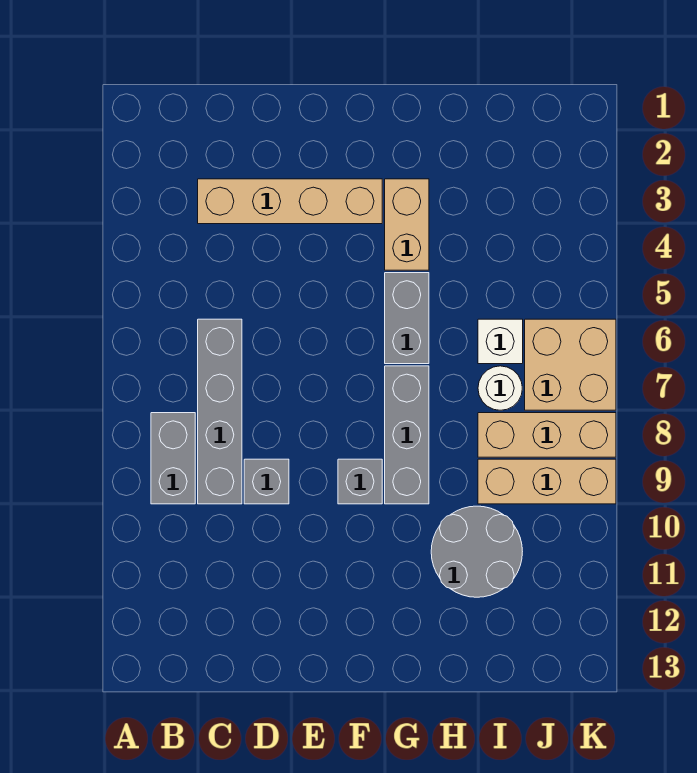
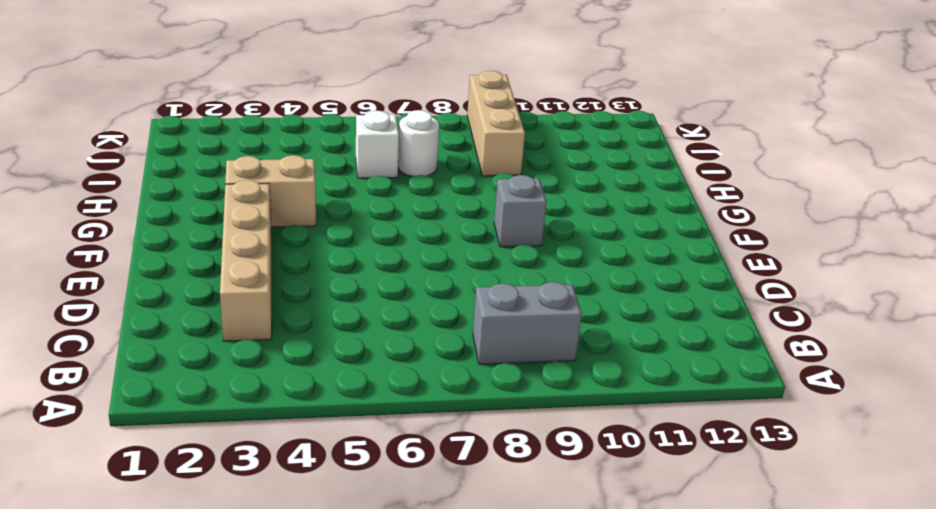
none -> grey brick C6:C9 level 1
none -> grey brick D9 level 1
none -> grey brick G5:G6 level 1

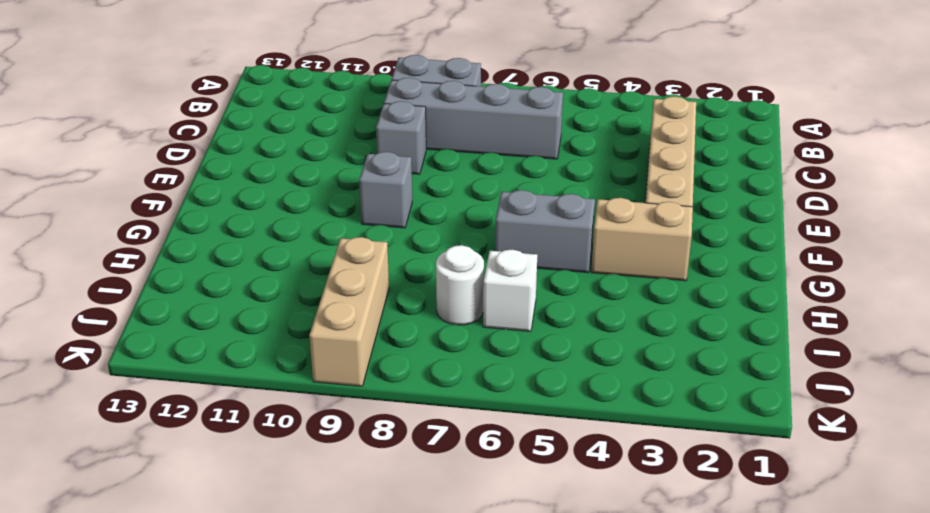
none -> grey brick G7:G9 level 1
none -> grey round brick H10:I11 level 1
none -> tan brick I8:K8 level 1

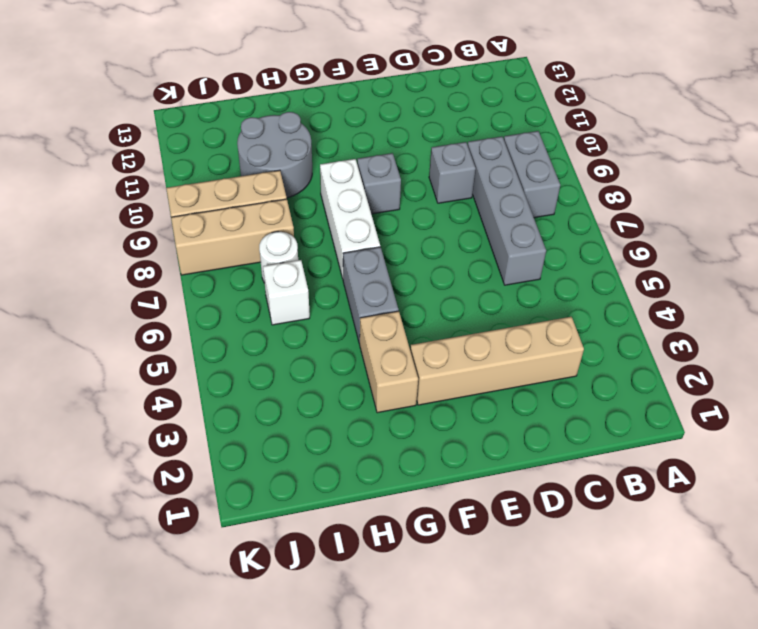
white brick G7:G9 level 1 -> grey brick G7:G9 level 1
none -> tan brick J6:K7 level 1

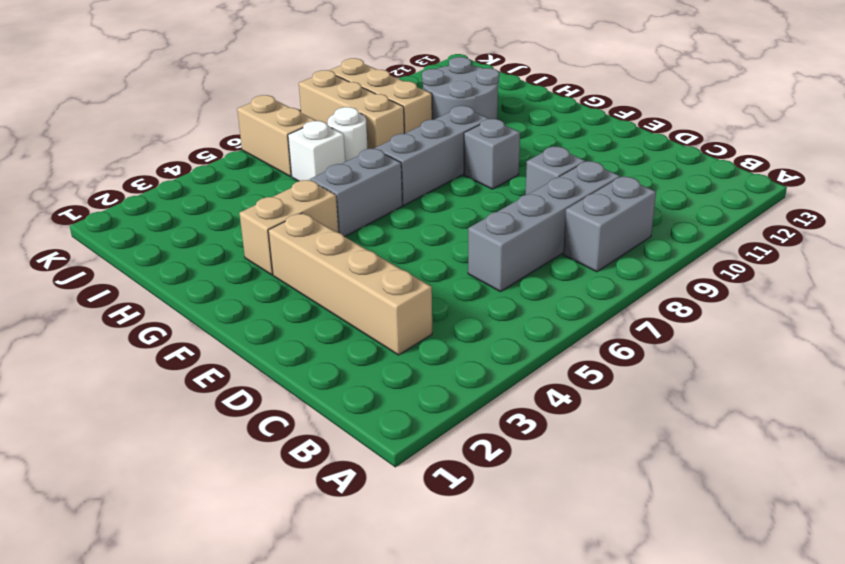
tan brick J6:K6 level 1 -> tan brick J6:K7 level 1

